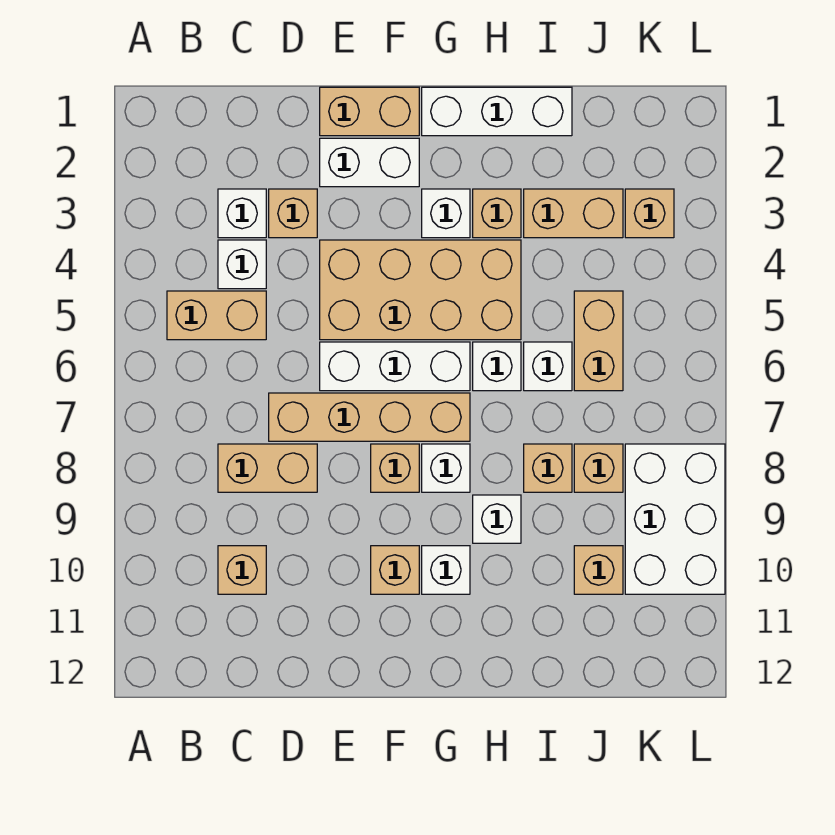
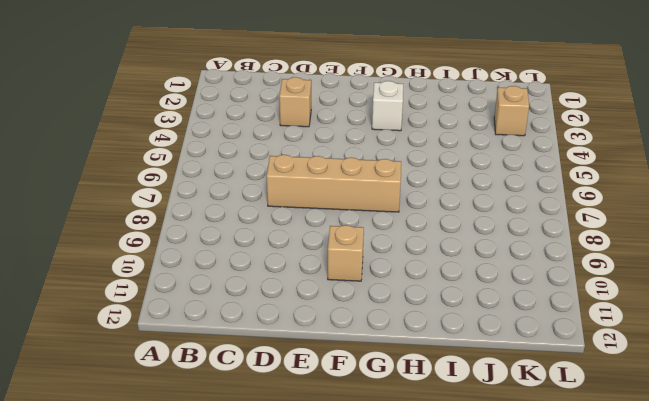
none -> tan brick B5:C5 level 1
none -> white brick C3 level 1
none -> white brick C4 level 1

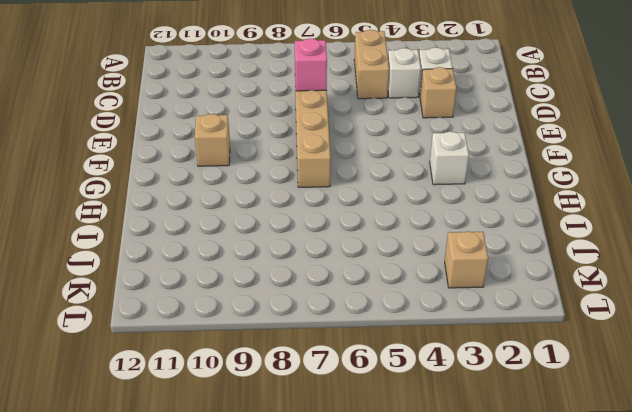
pink brick D7 level 2 -> none
none -> tan brick C8:D8 level 1
none -> tan brick C10 level 1
none -> tan brick E1:F1 level 1

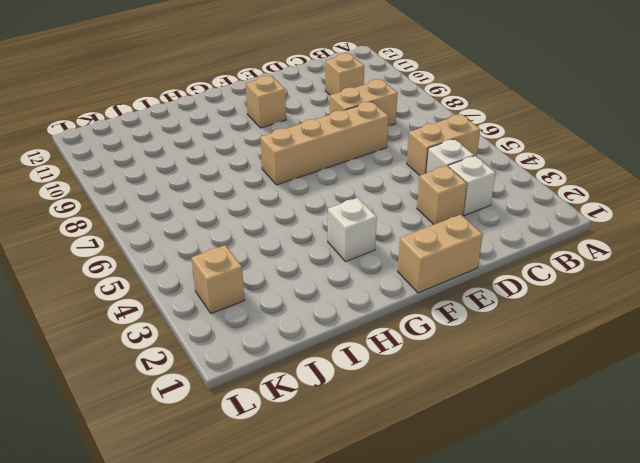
none -> white brick E2:F2 level 1
none -> tan brick E4:H5 level 1
none -> white brick E6:G6 level 1

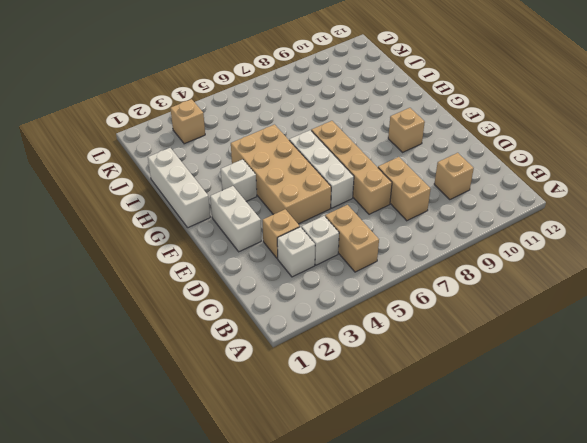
none -> tan brick E1:F1 level 1
none -> tan brick F8 level 1
none -> white brick G8 level 1

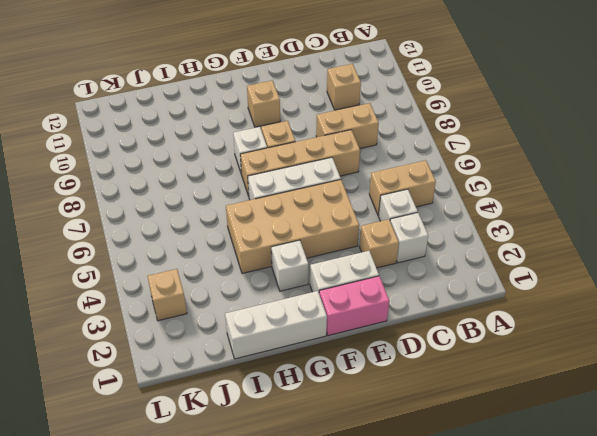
pink brick E1:F1 level 1 -> tan brick E1:F1 level 1
none -> white brick G10 level 1
none -> tan brick H3 level 1
none -> white brick H6 level 1

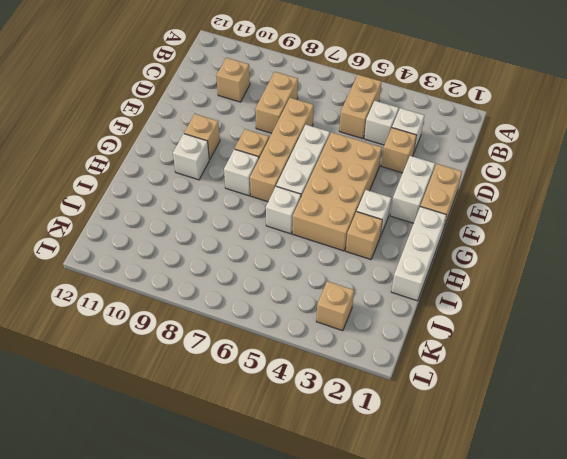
none -> white brick H9 level 1
none -> tan brick I3:J3 level 1
none -> white brick I6 level 1

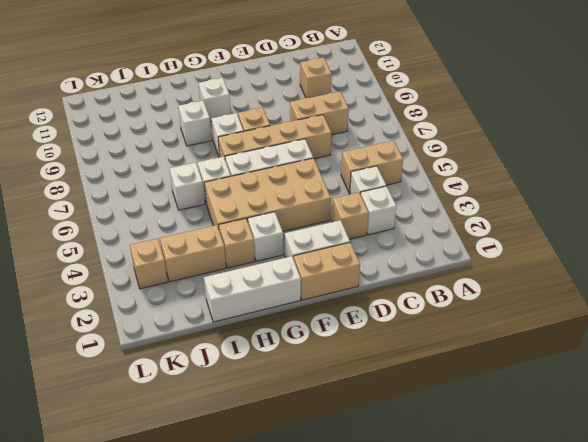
none -> tan brick F10 level 1
none -> tan brick I8 level 1
none -> tan brick J5:J6 level 1

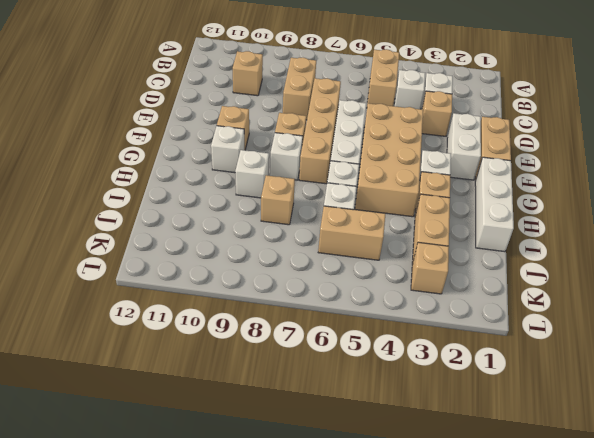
none -> tan brick J8 level 1
none -> tan brick J10 level 1
none -> white brick K8:L10 level 1

